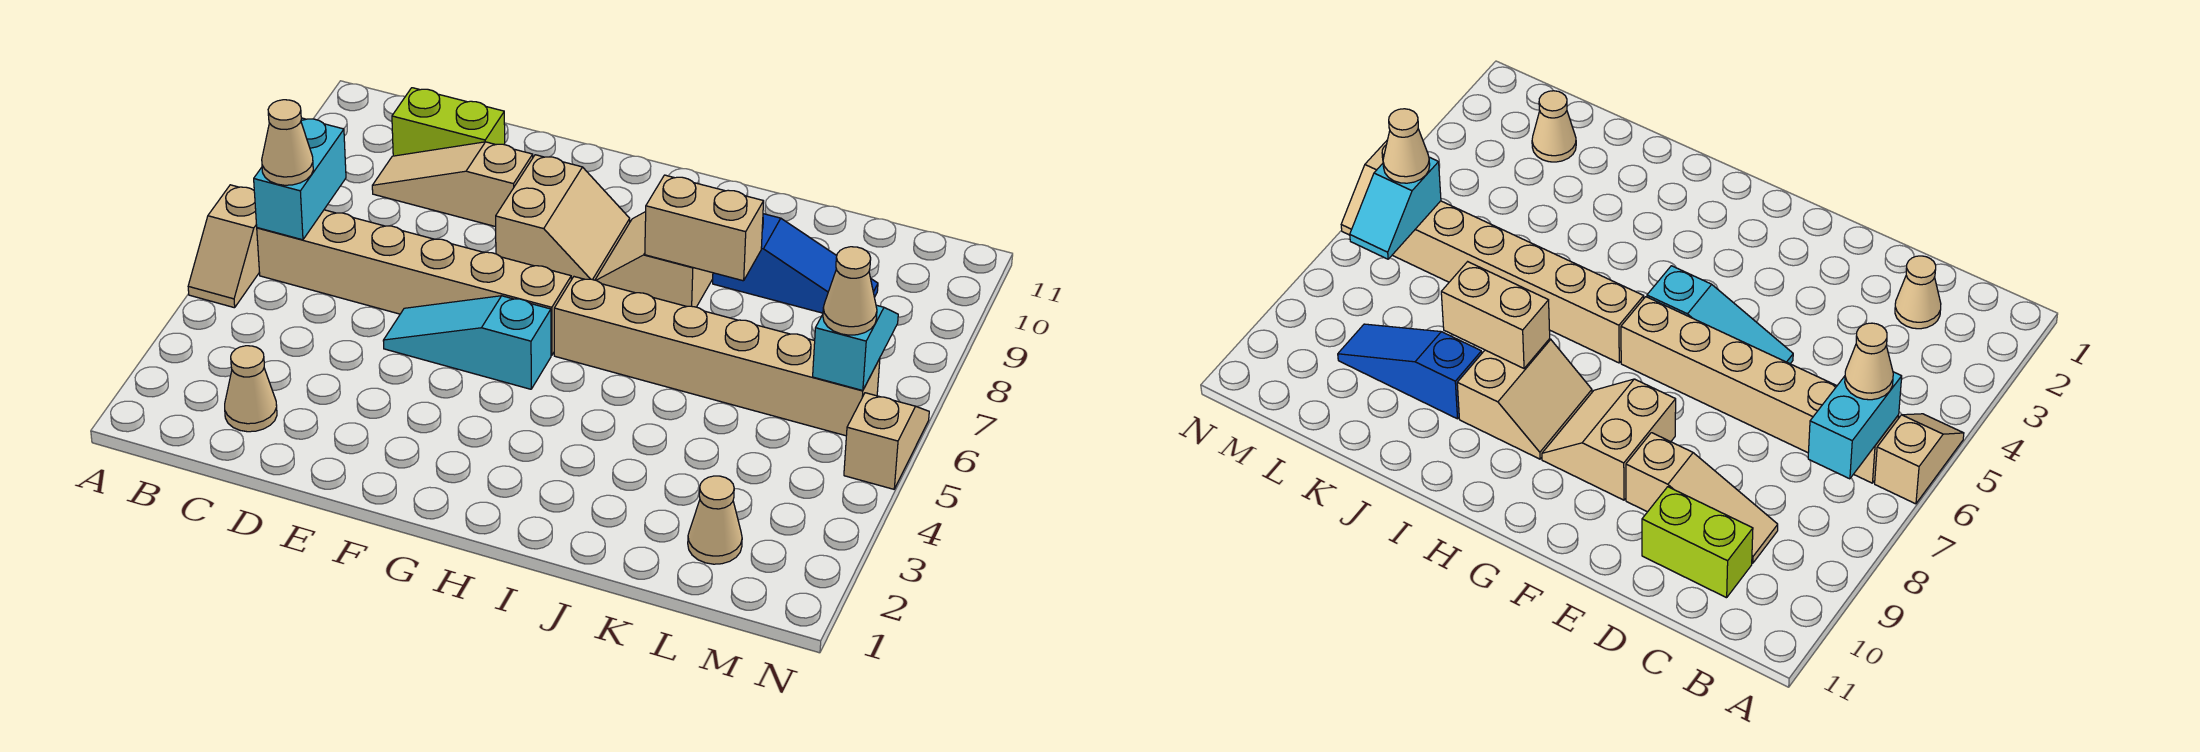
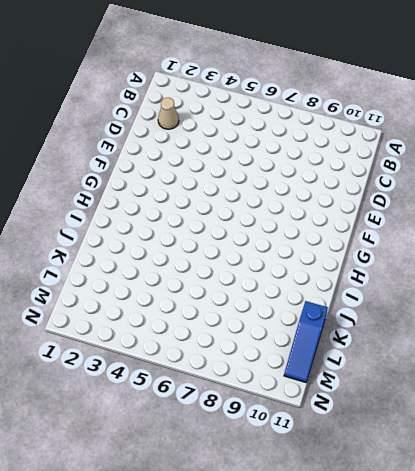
blue slope K11:M11 level 1 top K -> blue slope J9:L9 level 1 top J
none -> tan slope A5:A6 level 1 top 6
none -> tan brick B6:G6 level 1
none -> tan slope C9:E9 level 1 top E

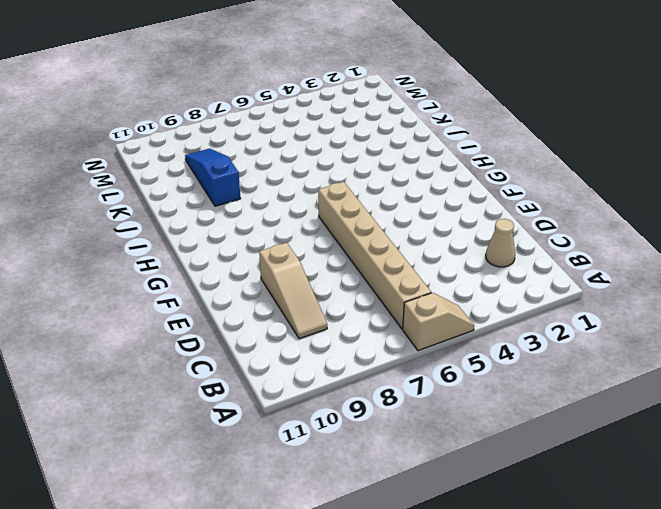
none -> lime brick C10:D10 level 1
none -> cyan slope E5:G5 level 1 top G
none -> tan slope F8:G9 level 1 top F

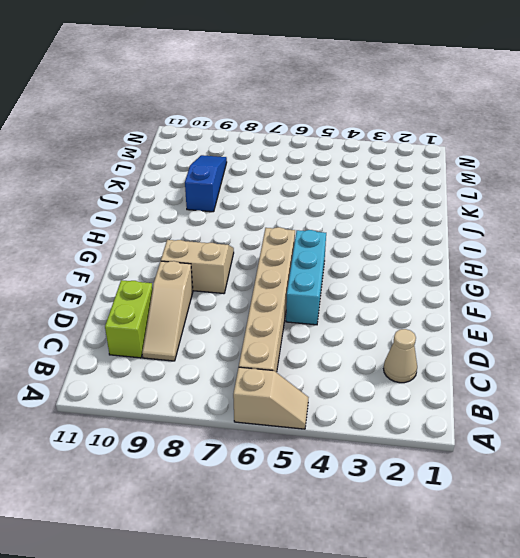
cyan brick E5:G5 level 1 -> cyan slope E5:G5 level 1 top G
none -> tan brick H6:M6 level 1
none -> tan slope H8:I9 level 1 top I
none -> tan cone L2 level 1

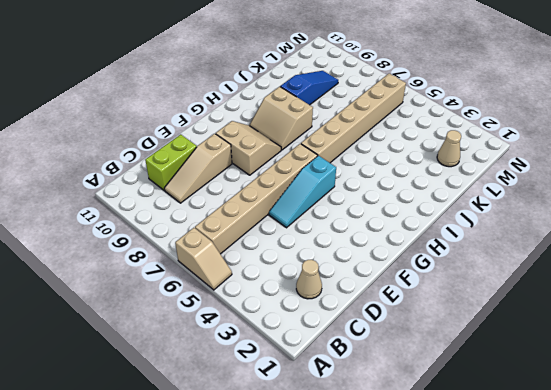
none -> tan slope N5:N6 level 1 top 5
none -> cyan brick B6:B7 level 2
none -> tan brick I8:J8 level 2

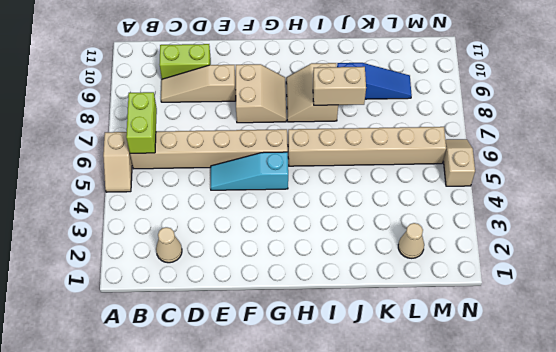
lime brick B6:B7 level 2 -> cyan brick B6:B7 level 2
none -> cyan slope M6:M7 level 2 top 6
none -> tan cone B6 level 3
none -> tan cone M6 level 3

